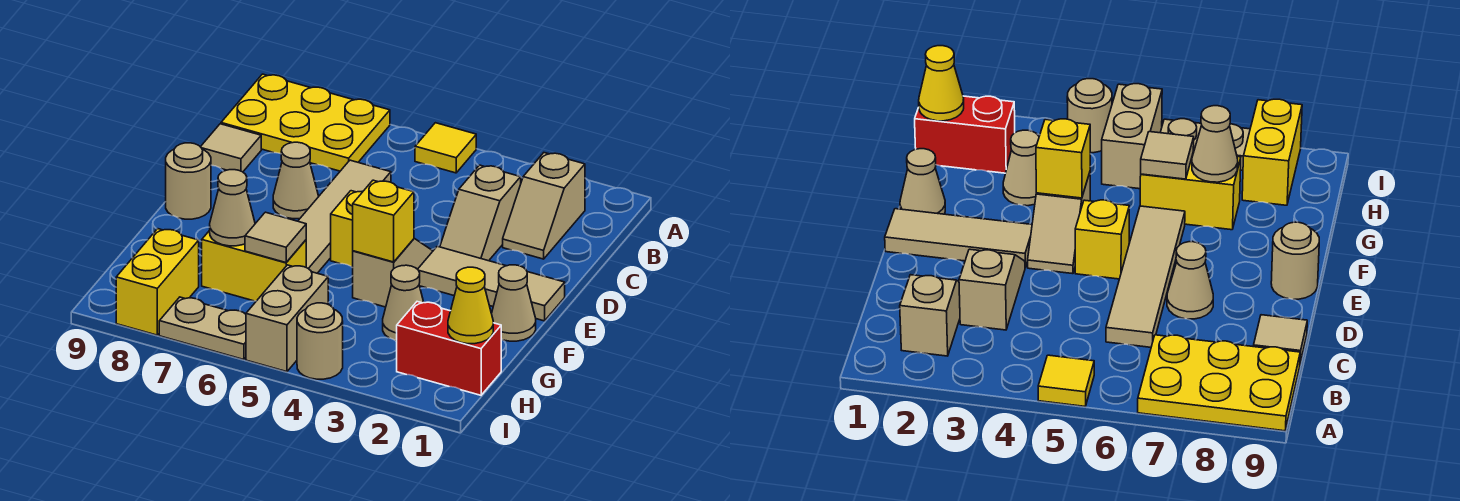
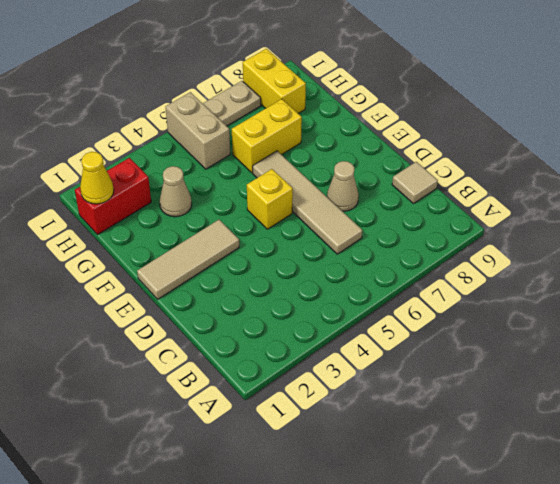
none -> yellow tile A5 level 1
none -> yellow plate A7:B9 level 1
none -> tan slope B2:C2 level 1 top B

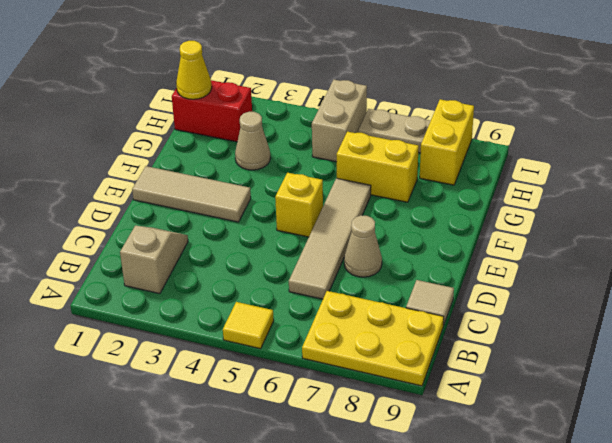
none -> tan slope C3:D3 level 1 top C
none -> tan slope E4:F4 level 1 top F
none -> tan round brick E9 level 1

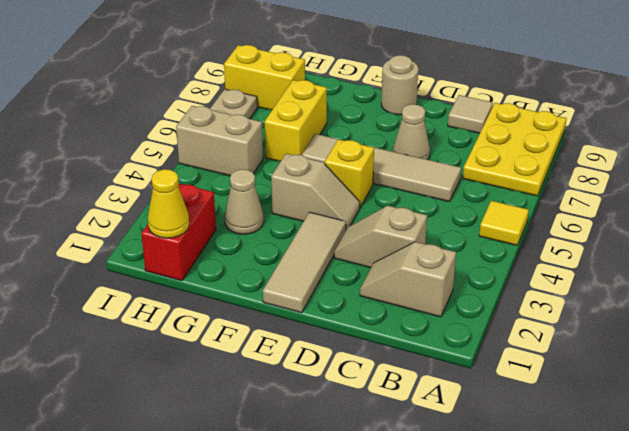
none -> tan cone F1 level 1
none -> tan round brick I4 level 1
none -> yellow brick F4 level 2

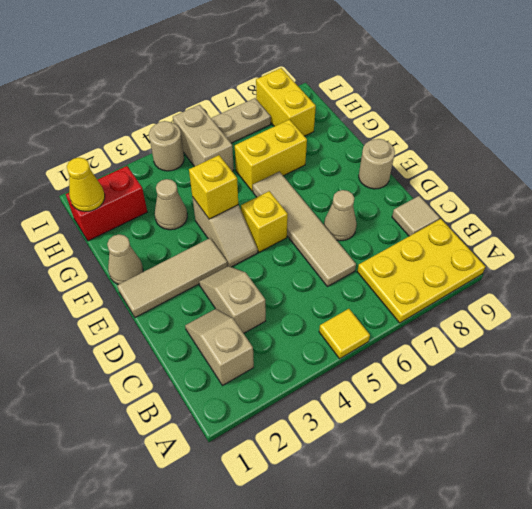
none -> tan tile G6 level 2
none -> tan cone G7 level 2

